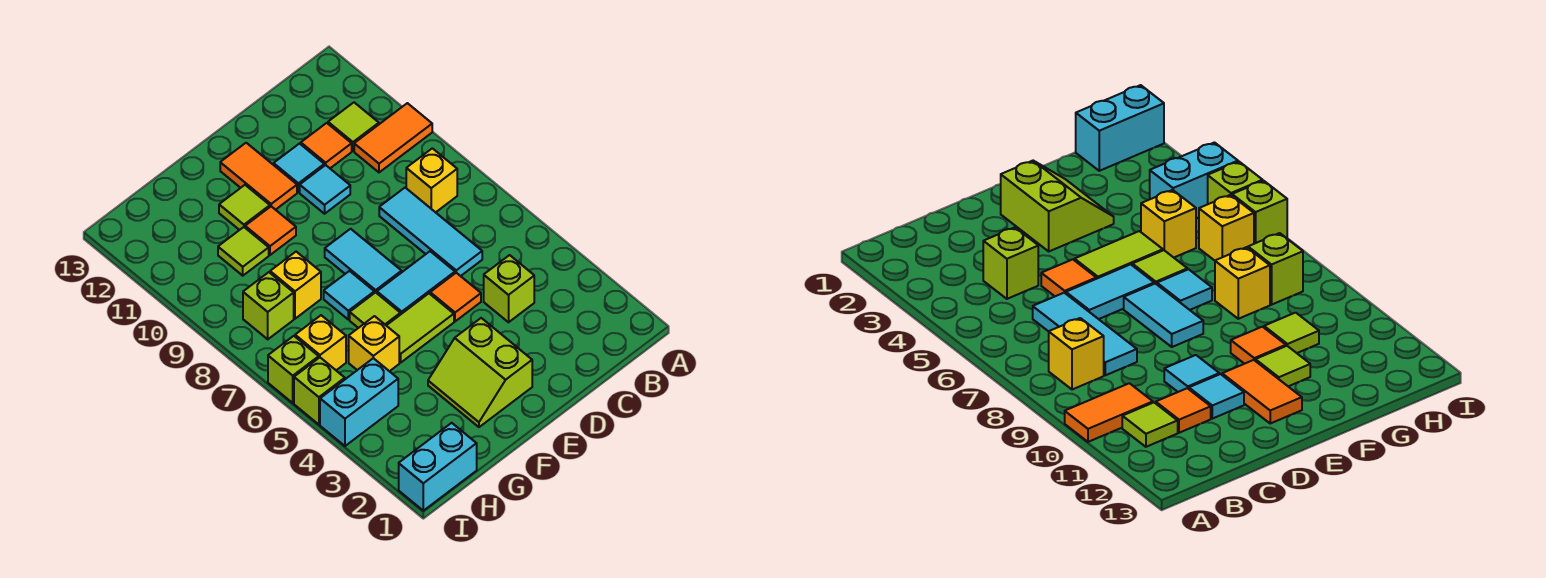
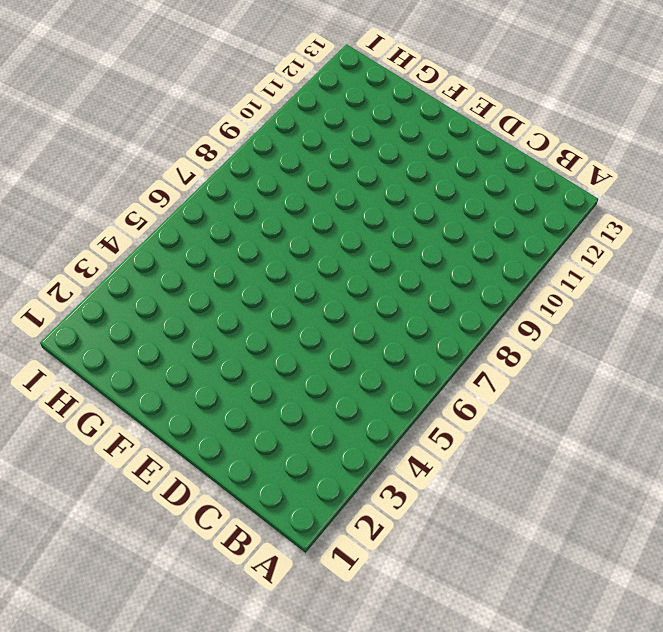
none -> orange tile A10:B10 level 1
none -> yellow brick B8 level 1
none -> lime tile B11 level 1

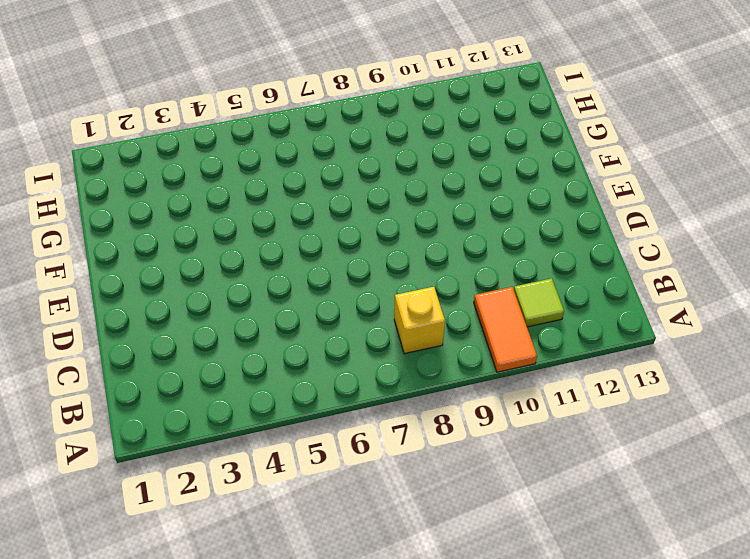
none -> lime brick C4 level 1
none -> cyan tile C6:C8 level 1
none -> orange tile C11 level 1

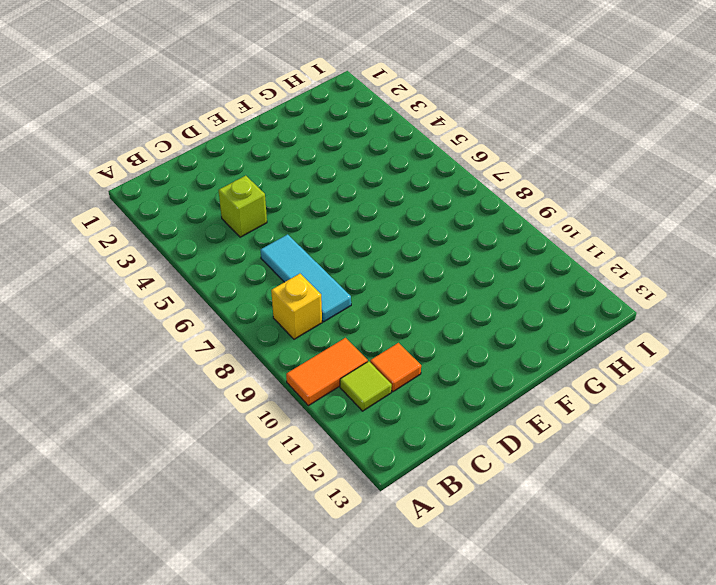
none -> orange tile D5 level 1
none -> cyan tile D6:E6 level 1
none -> cyan tile D10 level 1

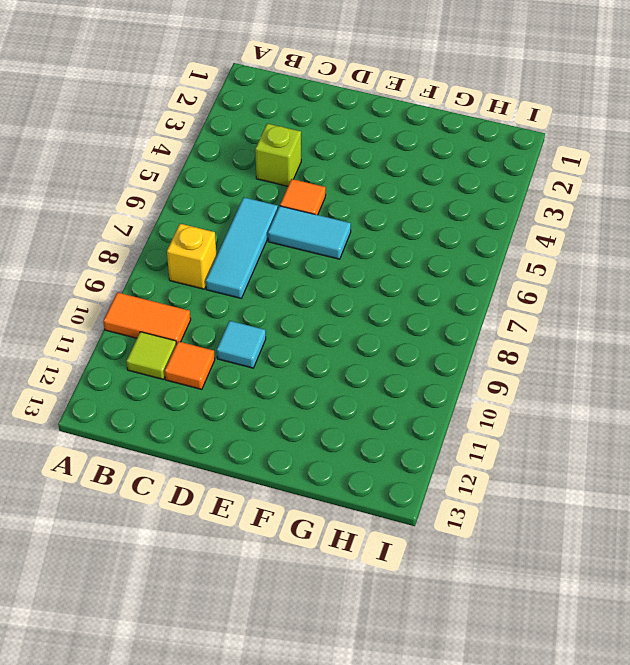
none -> cyan tile D11 level 1
none -> lime slope E2:F3 level 1 top E
none -> lime tile E5:F5 level 1

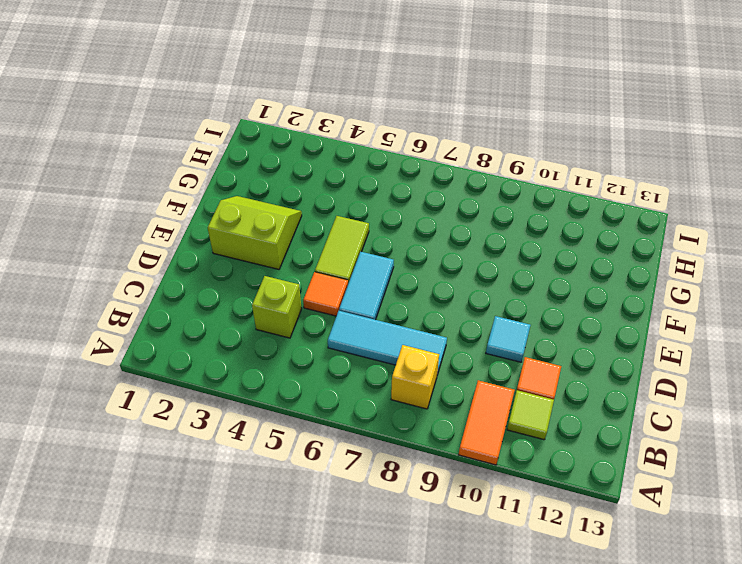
none -> cyan tile D11 level 1
none -> cyan tile E7:E8 level 1
none -> orange tile E11:E12 level 1

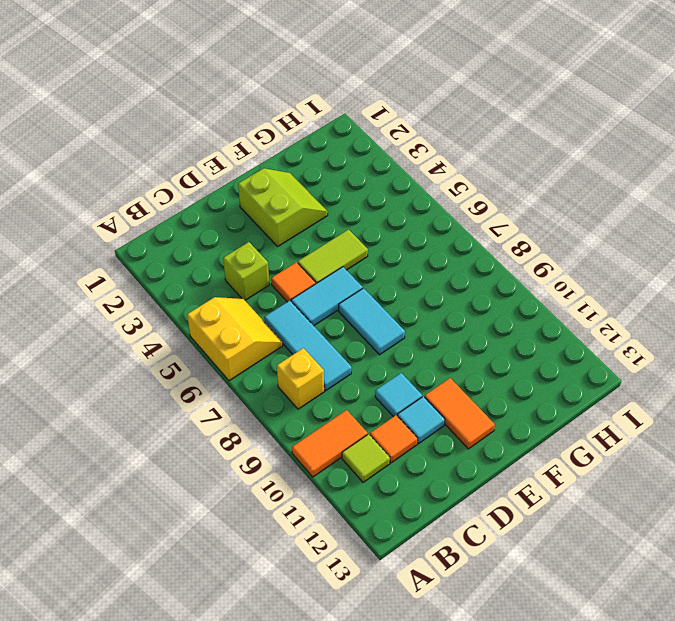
yellow slope A5:B6 level 1 top A -> none
none -> lime tile F6 level 1
none -> cyan tile F7 level 1
none -> orange tile F10 level 1

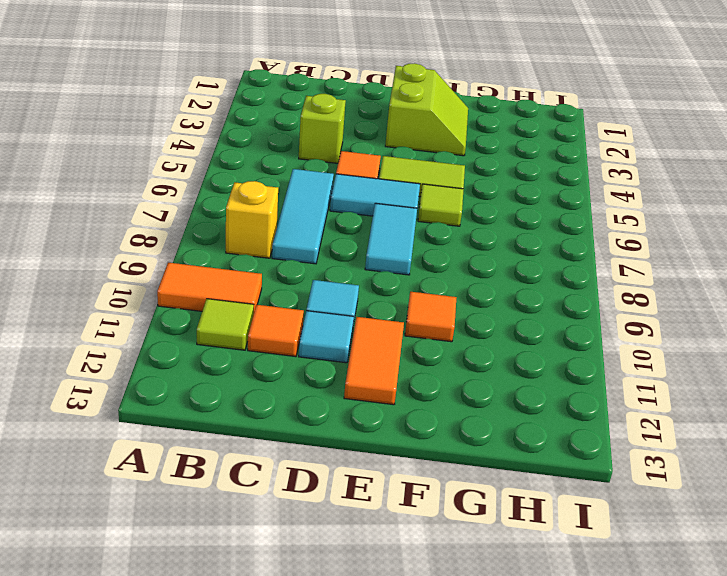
none -> cyan tile F7 level 1
none -> lime tile F11 level 1
none -> yellow brick G5 level 1

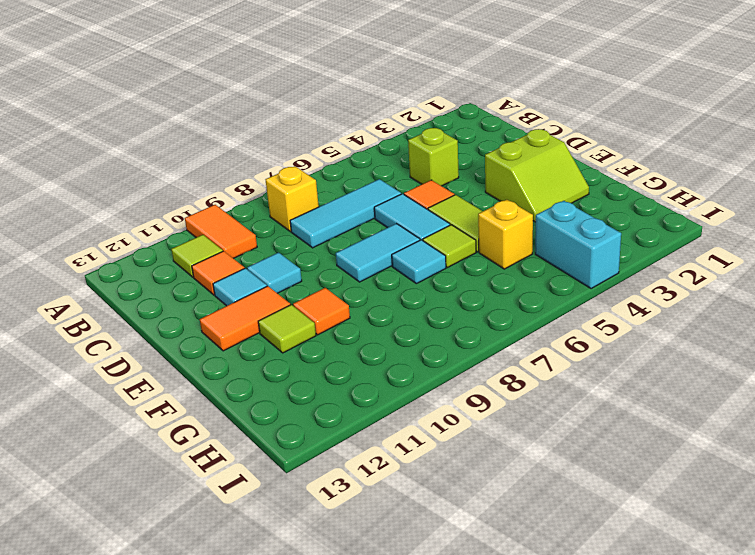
none -> yellow brick G8 level 1
none -> lime tile G10 level 1
none -> cyan brick H1:I1 level 1

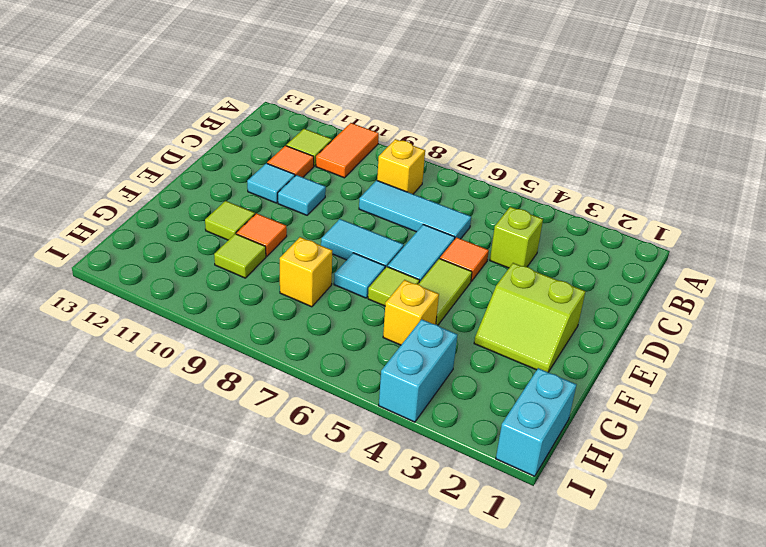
none -> orange tile E11:E12 level 1
none -> yellow brick H6 level 1
none -> lime brick H8 level 1

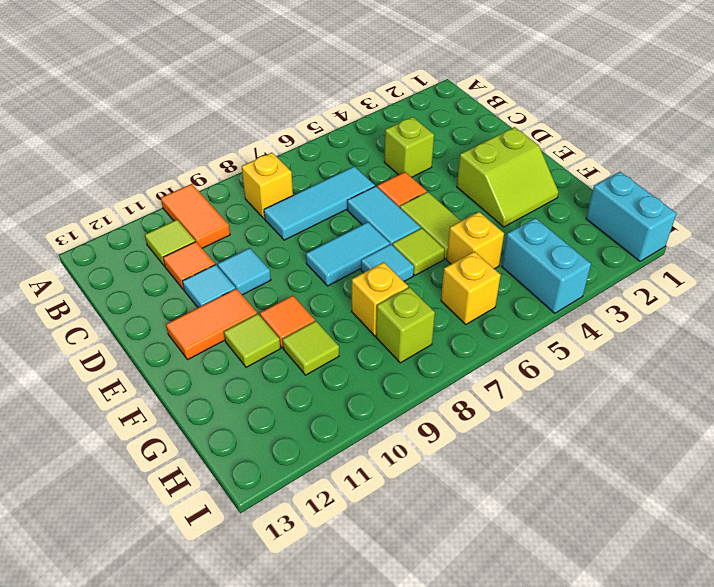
none -> lime brick I5 level 1
none -> lime brick I6 level 1

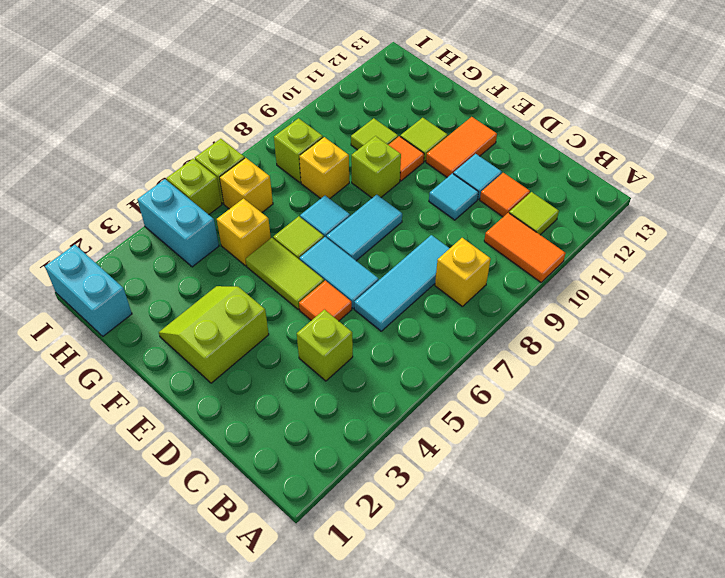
lime brick F9 level 1 -> none

